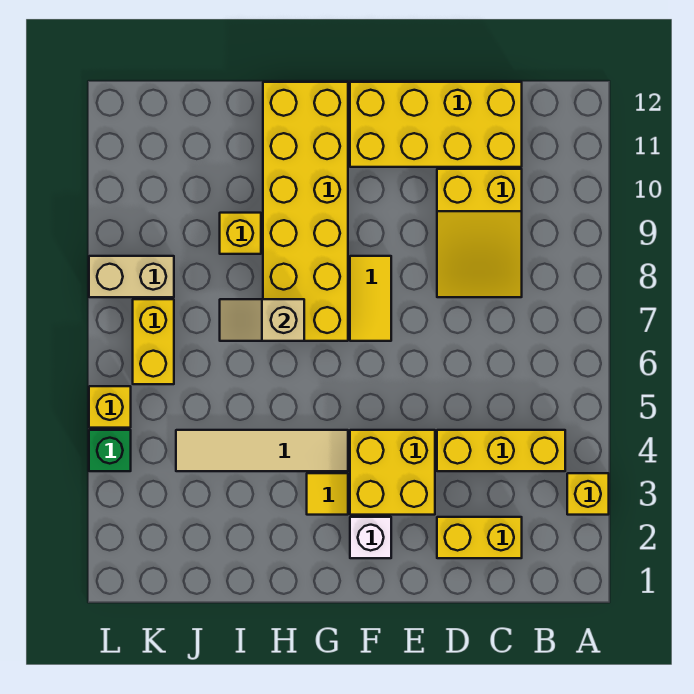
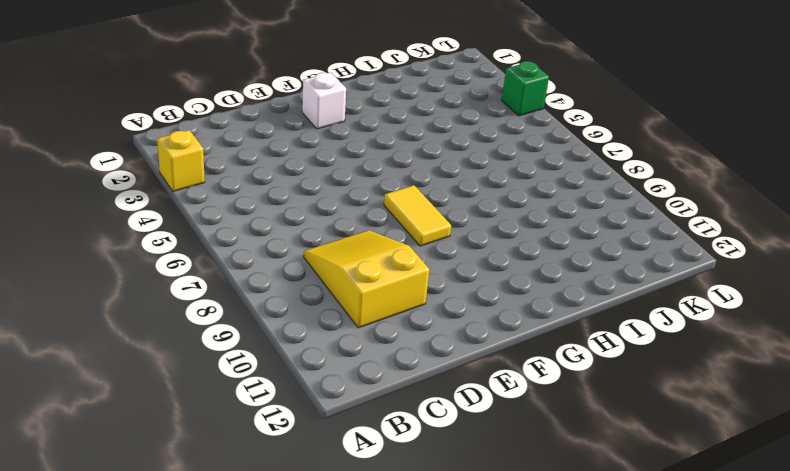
none -> yellow brick B4:D4 level 1
none -> yellow brick C2:D2 level 1
none -> yellow brick C11:F12 level 1

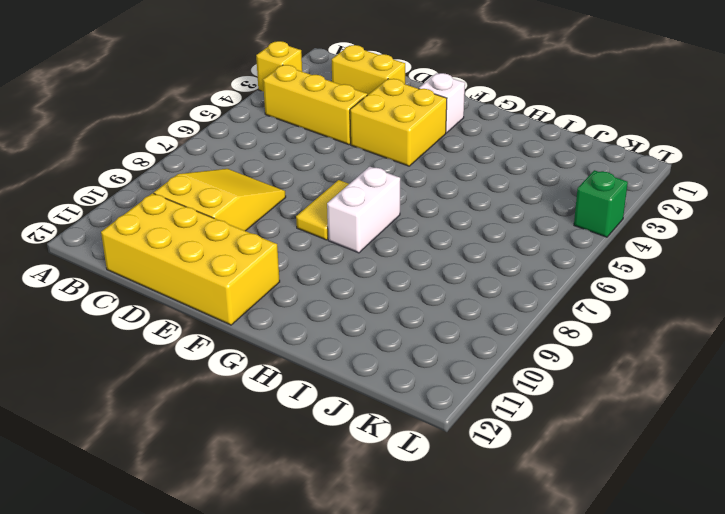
white brick G7:G8 level 1 -> yellow brick G7:H12 level 1
none -> yellow tile G3 level 1
none -> tan tile G4:J4 level 1
none -> yellow brick I9 level 1

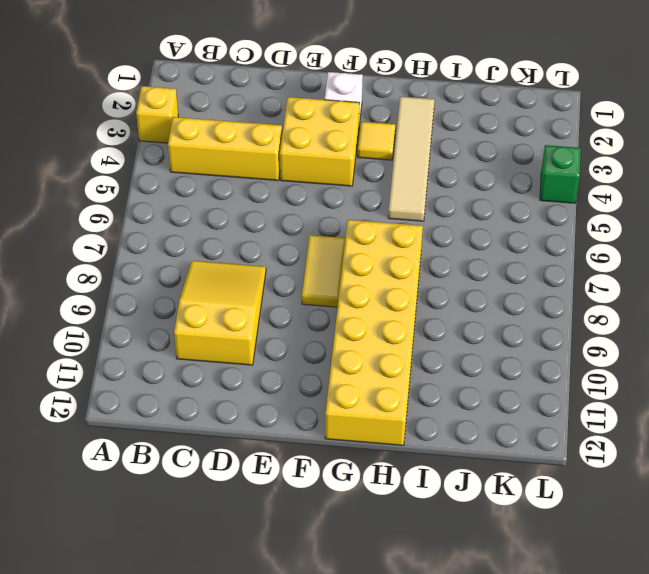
tan tile H2:H5 level 1 -> tan tile G4:J4 level 1
none -> yellow brick C2:D2 level 1
none -> yellow brick C11:F12 level 1
none -> yellow brick I9 level 1

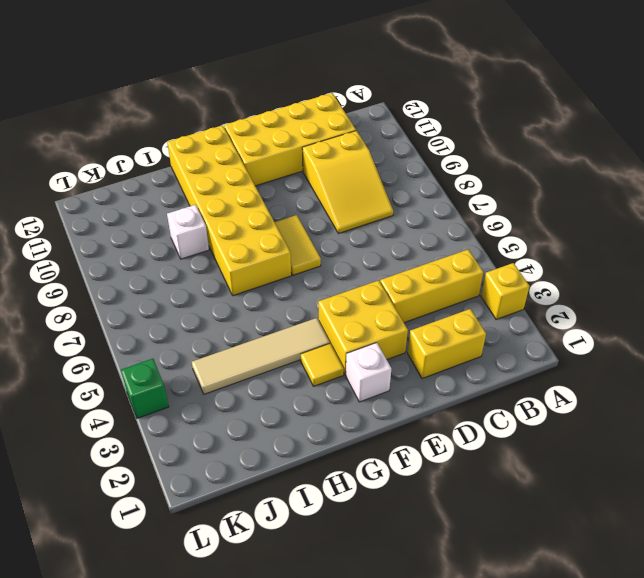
white brick I9 level 1 -> yellow brick I9 level 1
none -> yellow brick K6:K7 level 1
none -> tan brick K8:L8 level 1
none -> yellow brick L5 level 1

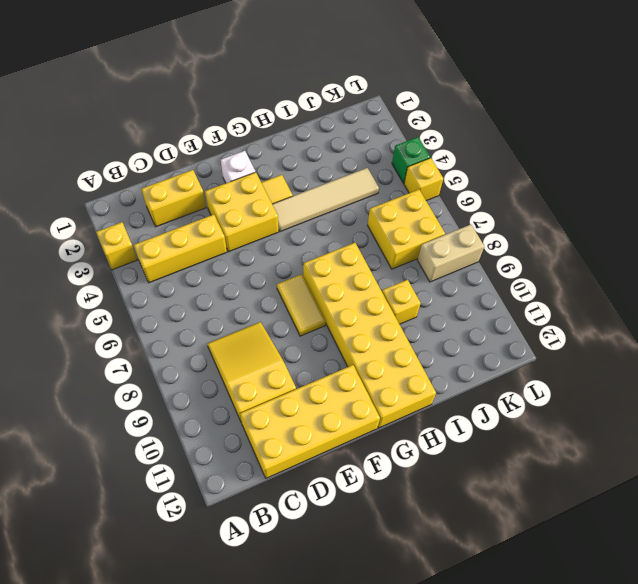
yellow brick J6:K7 level 1 -> yellow brick K6:K7 level 1
none -> tan slope H7:I7 level 2 top H

